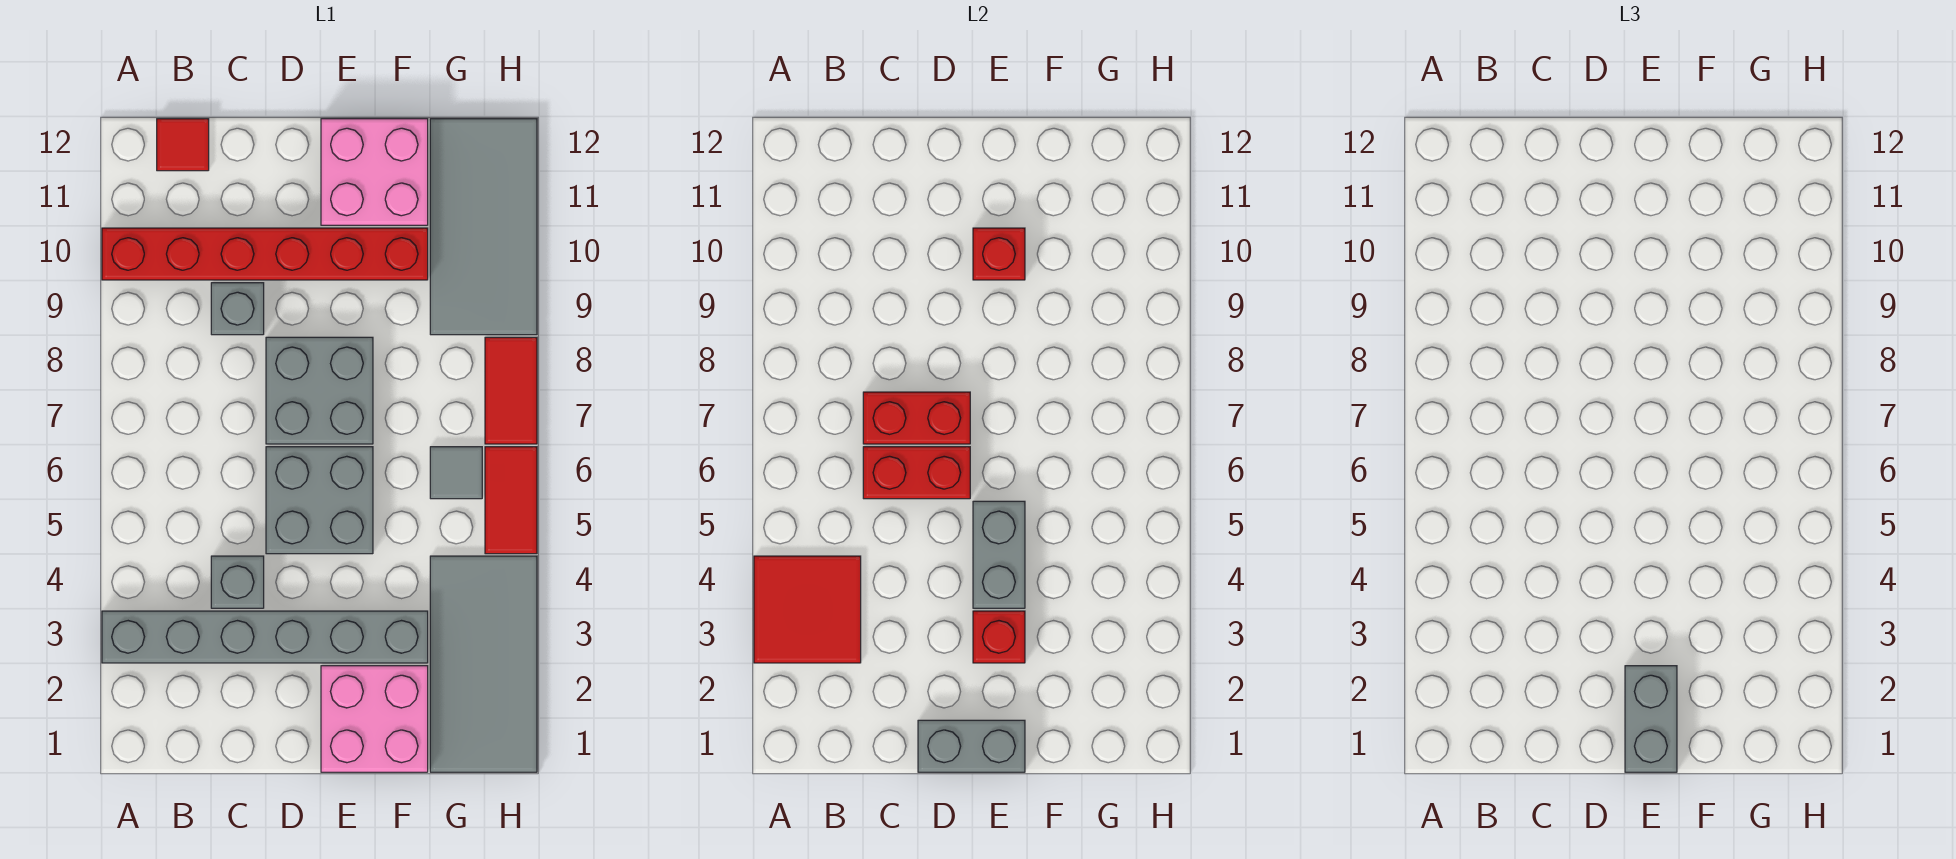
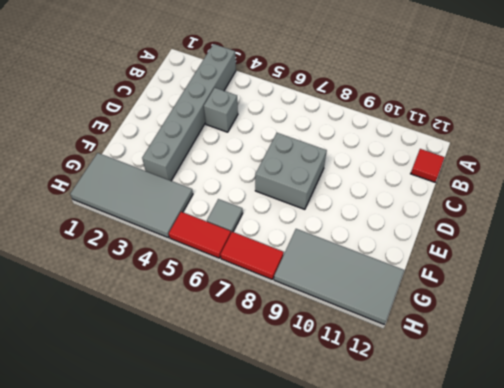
none -> red brick A10:F10 level 1
none -> grey brick C9 level 1
none -> grey brick D5:E6 level 1

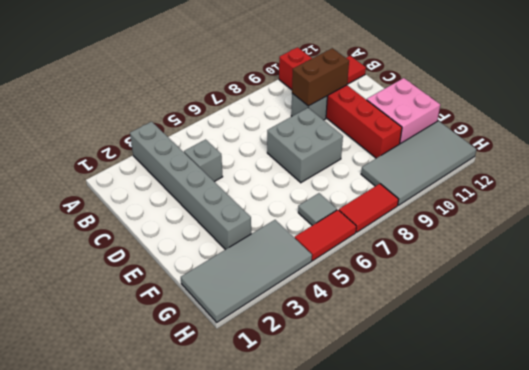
brown brick C9:C10 level 2 -> none
none -> grey brick D5:E6 level 1
none -> pink brick E1:F2 level 1
none -> red tile A3:B4 level 2

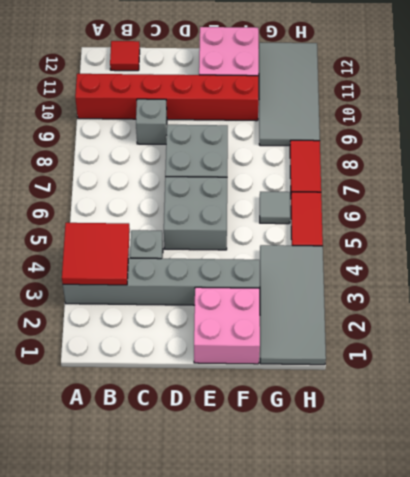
none -> red brick C6:D6 level 2
none -> red brick C7:D7 level 2
none -> grey brick D1:E1 level 2

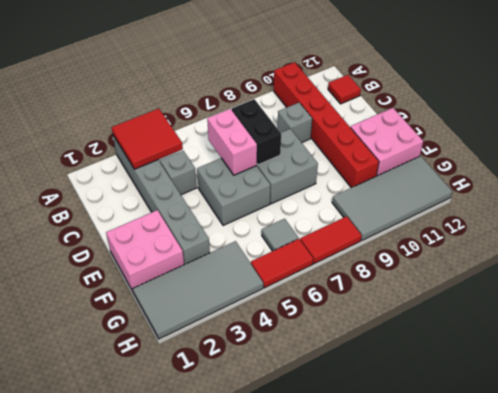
pink brick C6:D6 level 2 -> red brick C6:D6 level 2
black brick C7:D7 level 2 -> red brick C7:D7 level 2
none -> grey brick D1:E1 level 2
none -> red brick E3 level 2
none -> grey brick E4:E5 level 2

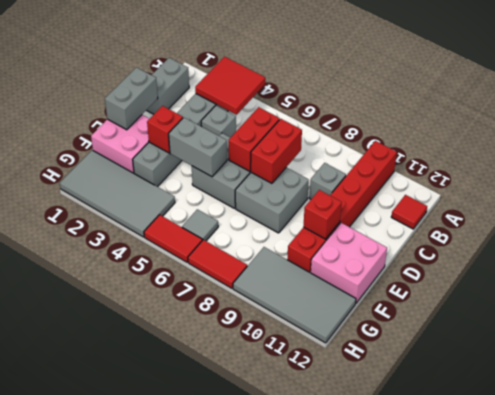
grey brick B1:C1 level 1 -> grey brick E1:E2 level 3

